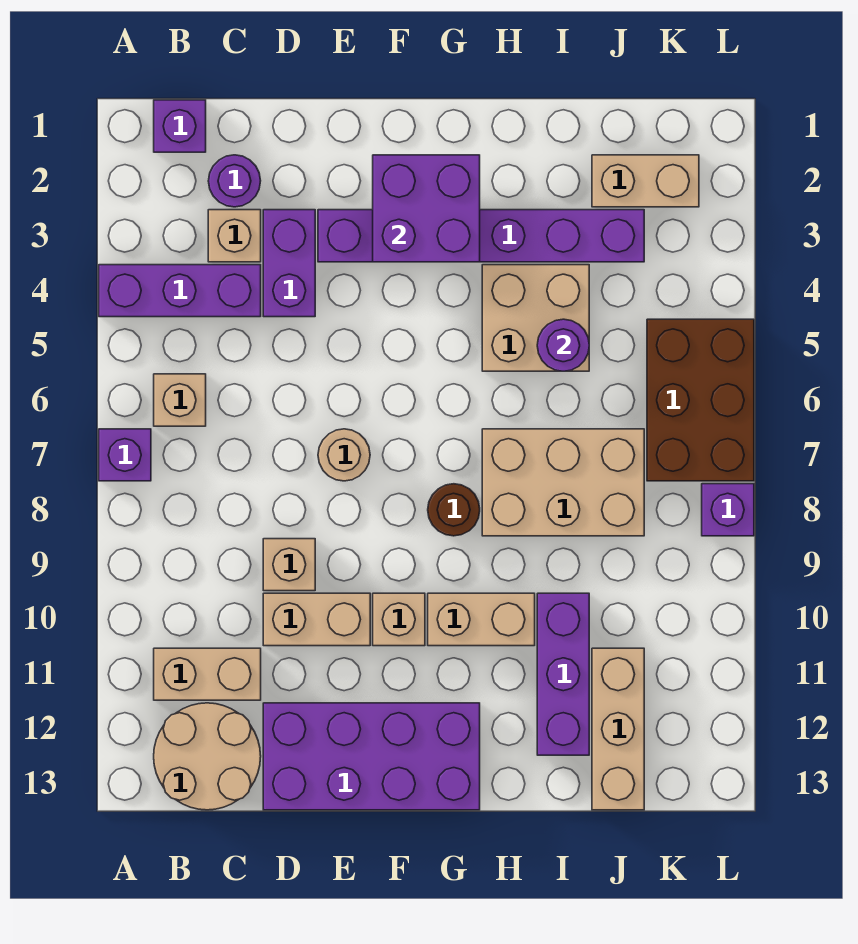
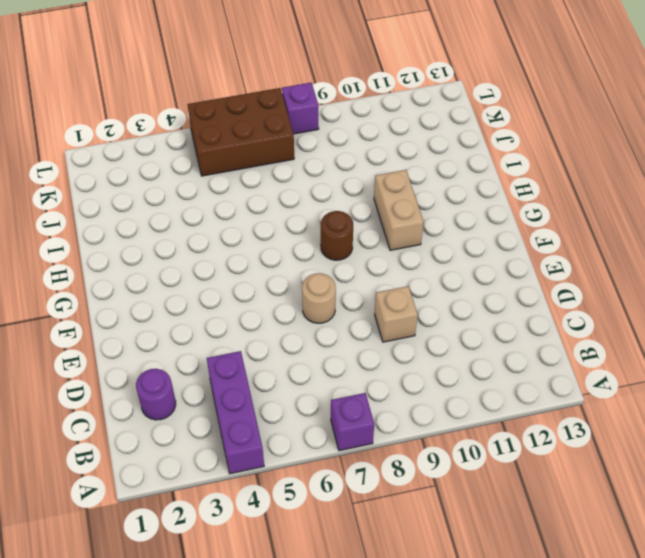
none -> purple brick B1 level 1
none -> tan brick B6 level 1
none -> tan brick B11:C11 level 1

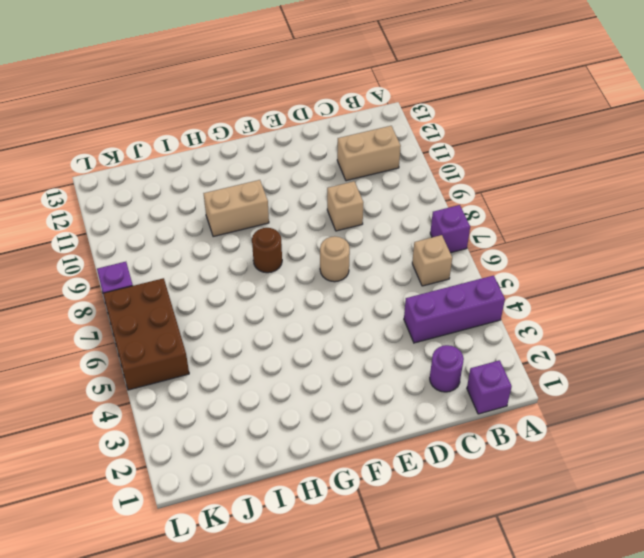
none -> tan round brick B12:C13 level 1
none -> tan brick C3 level 1
none -> purple brick D3:D4 level 1

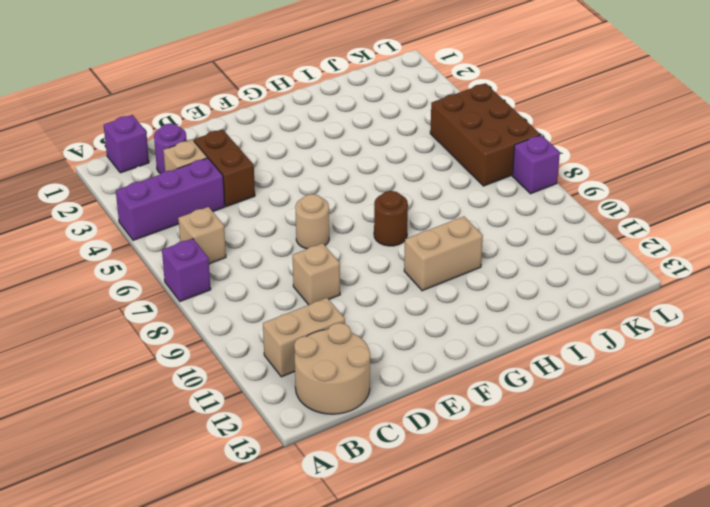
brown brick D3:D4 level 1 -> purple brick D3:D4 level 1
none -> tan brick D10:E10 level 1
none -> purple brick D12:G13 level 1
none -> purple brick E3:J3 level 1

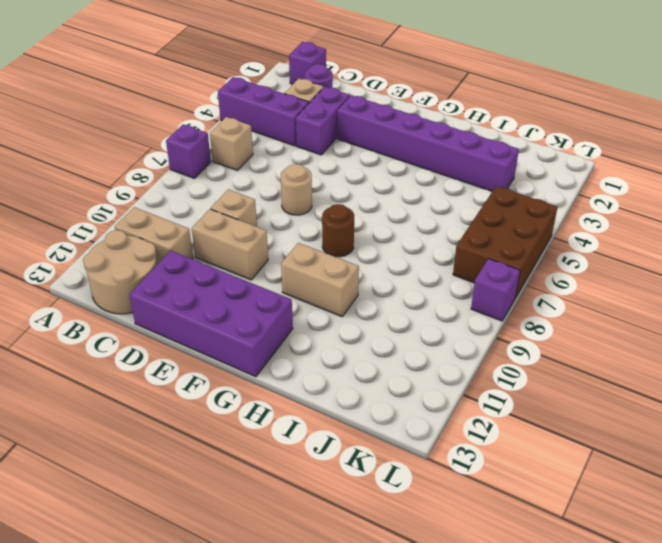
none -> tan brick F10 level 1
none -> tan brick H4:I5 level 1
none -> tan brick H7:J8 level 1

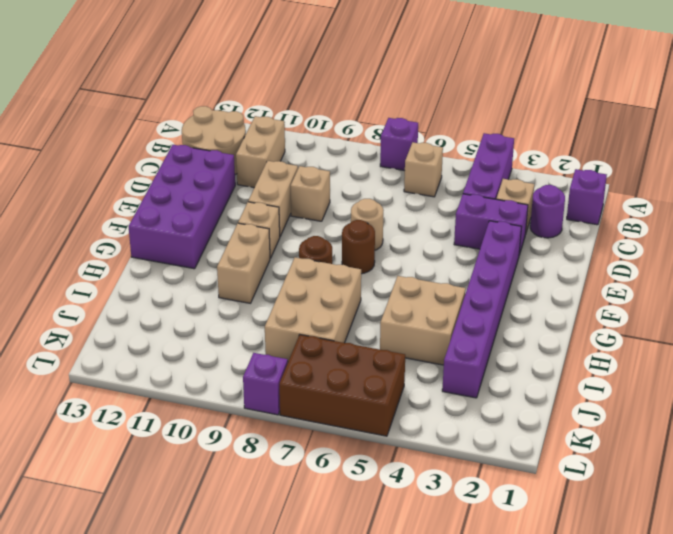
brown round brick F7 level 1 -> none
none -> purple brick I10:I12 level 1
none -> tan brick J2:K2 level 1
none -> tan brick J11:J13 level 1

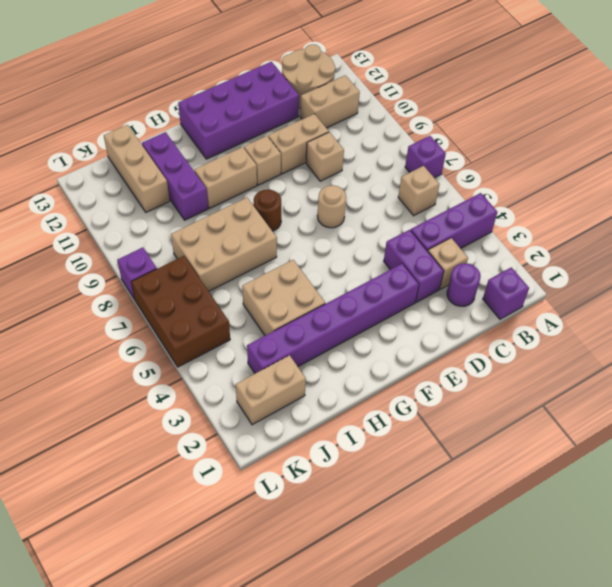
none -> purple brick F2:G3 level 2
none -> purple round brick I5 level 2

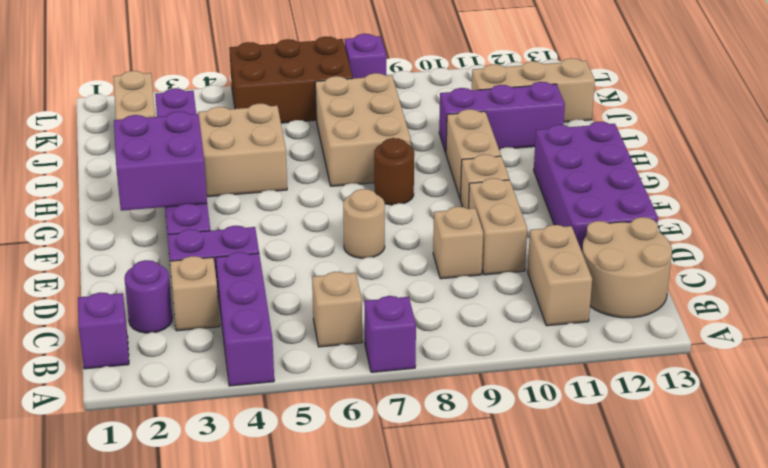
none -> purple round brick I5 level 2

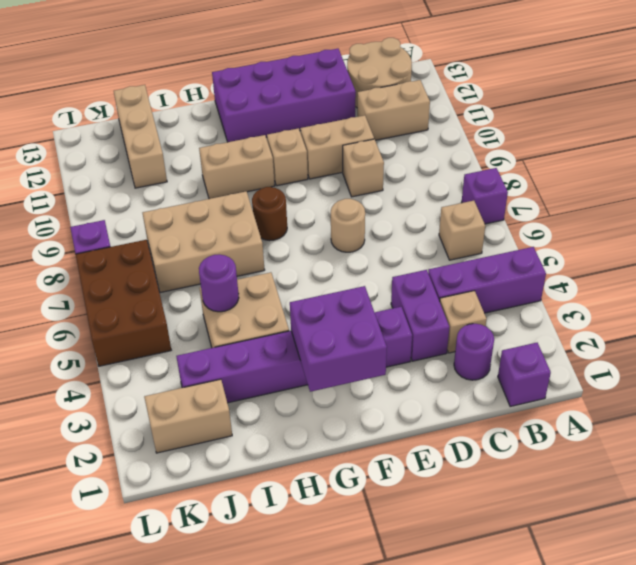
none -> purple brick I10:I12 level 1

